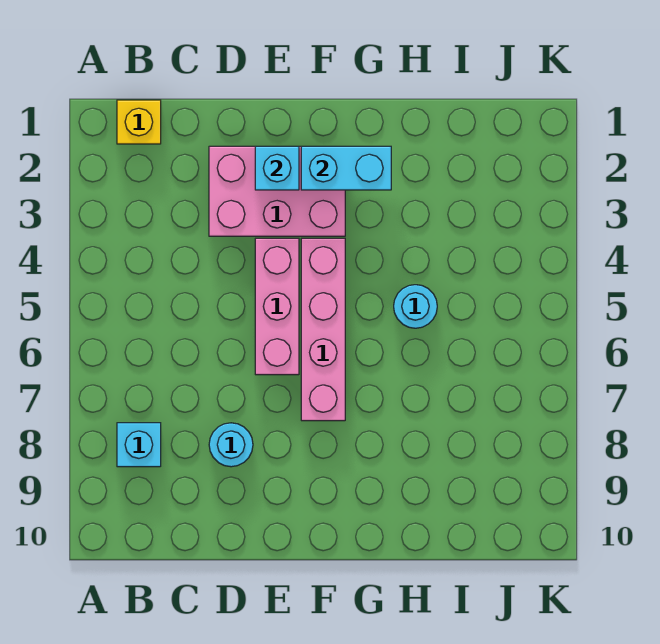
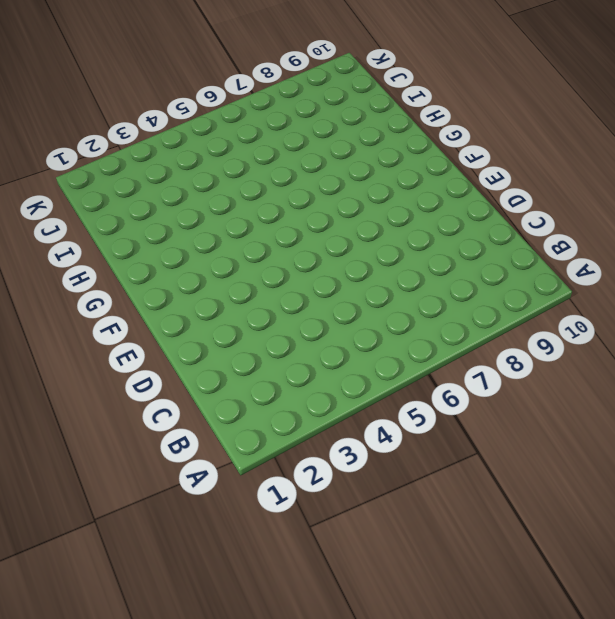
none -> yellow brick B1 level 1
none -> cyan brick B8 level 1

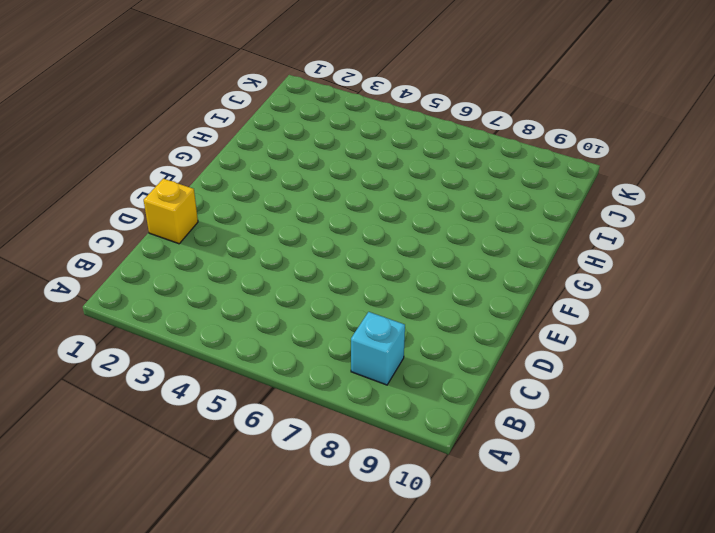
yellow brick D1 level 1 -> yellow brick B1 level 1
none -> pink brick D2:F3 level 1
none -> cyan round brick D8 level 1

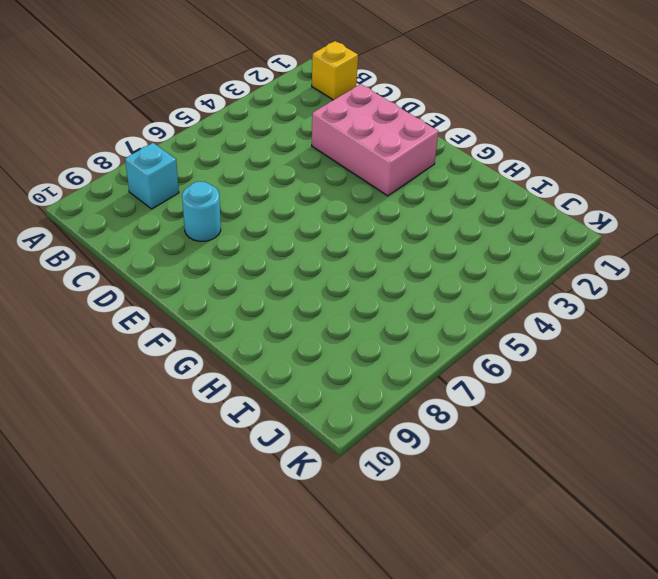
none -> pink brick E4:E6 level 1
none -> pink brick F4:F7 level 1

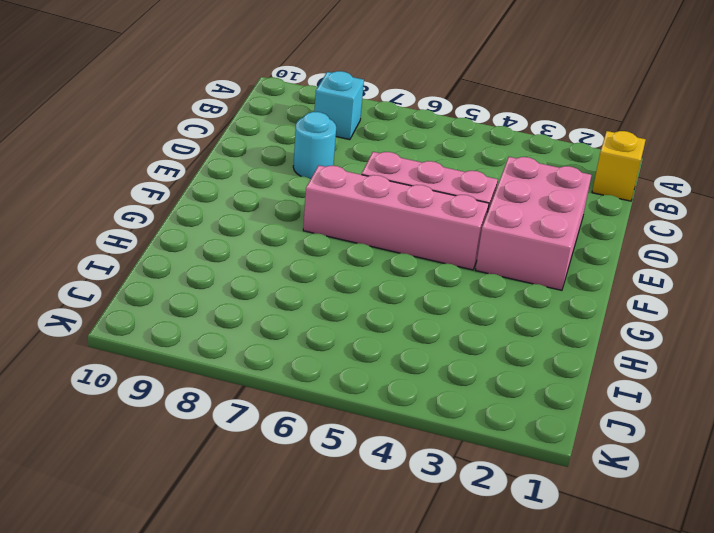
none -> cyan round brick H5 level 1
none -> cyan brick E2 level 2

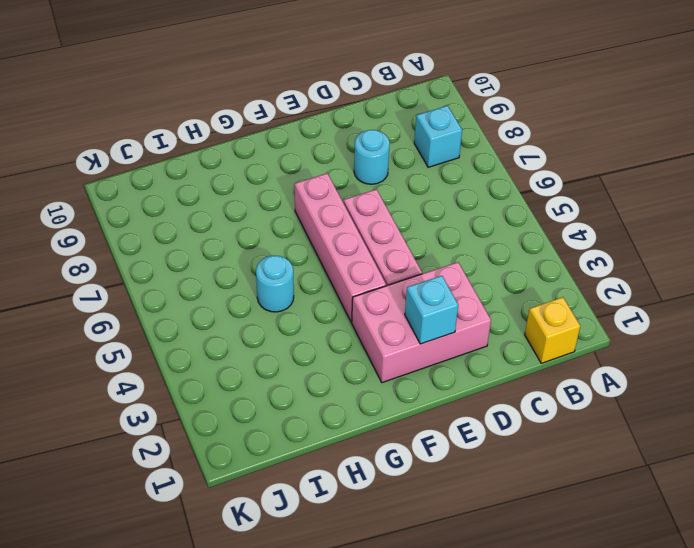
none -> cyan brick F2:G2 level 2

